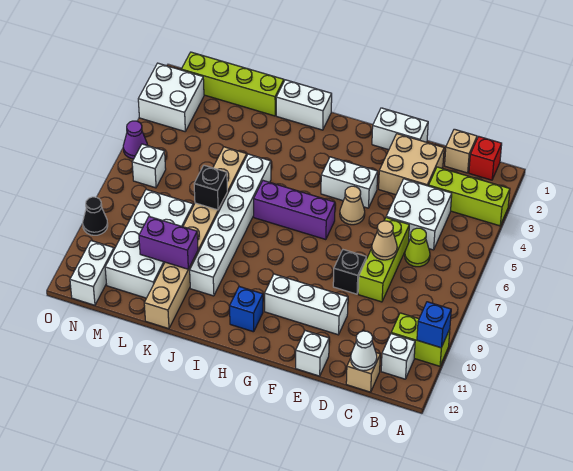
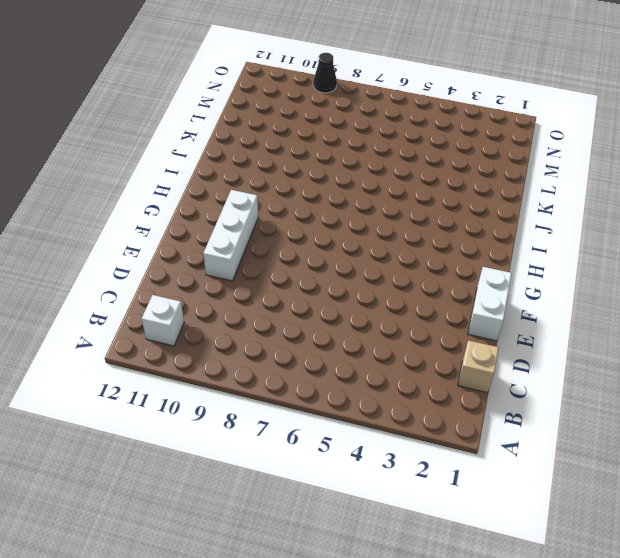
none -> lime brick A3:C3 level 1
none -> lime brick A10:B10 level 1
none -> red brick B1 level 1
none -> white brick C4:D5 level 1

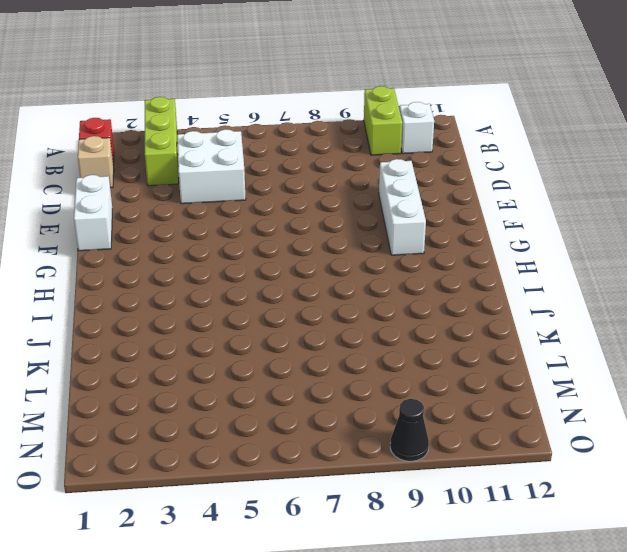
none -> lime cone C6 level 1
none -> tan brick C12 level 1
none -> tan brick D2:E3 level 1
none -> lime brick D6:D8 level 1

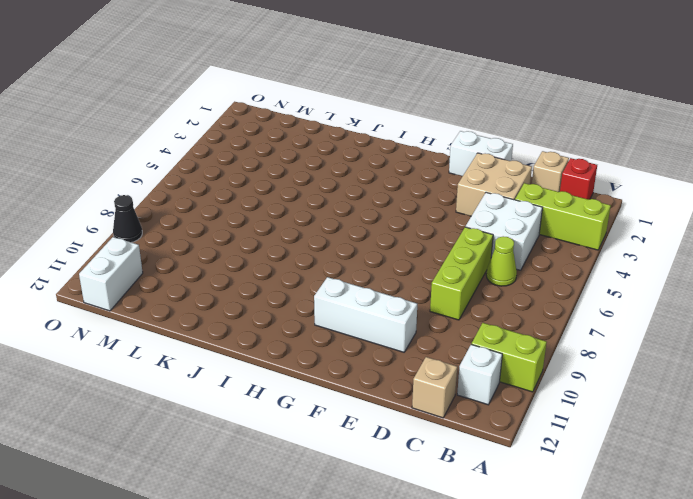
none -> black brick E8 level 1
none -> white brick E12 level 1
none -> white brick F4:G4 level 1
none -> tan cone F5 level 1

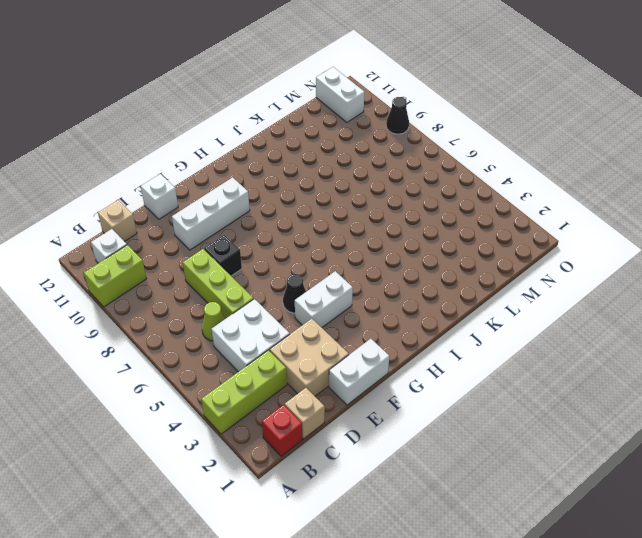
black cone F5 level 1 -> tan cone F5 level 1
none -> purple brick G6:I6 level 1
none -> blue brick H11 level 1
none -> white brick I1:J1 level 1
none -> white brick J5:J10 level 1

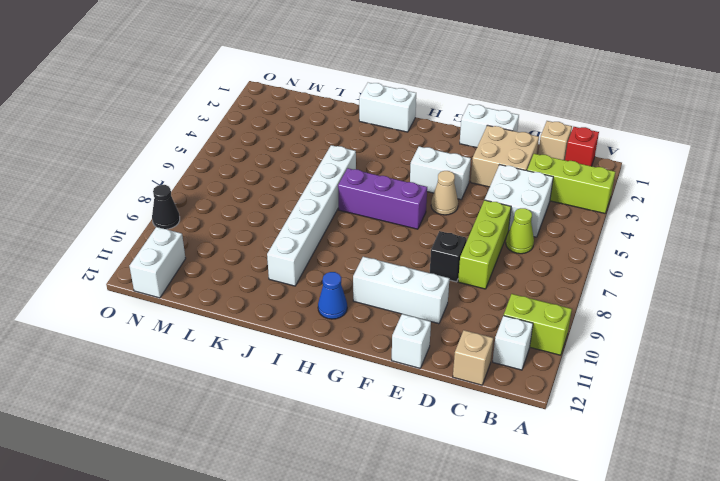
blue cone H11 level 1 -> blue brick H11 level 1
none -> lime brick K1:N1 level 1
none -> tan brick K5:K12 level 1
none -> white brick L8:M11 level 1
none -> white brick N2:O3 level 1

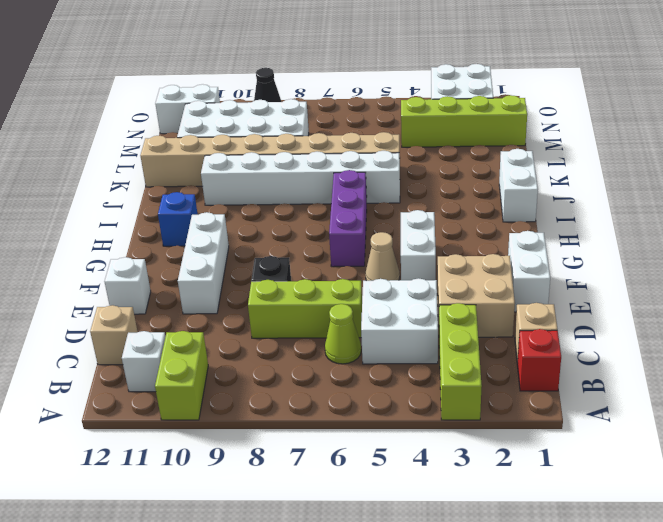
lime brick M1:M4 level 1 -> lime brick K1:N1 level 1
none -> white brick N6 level 1
none -> purple cone O5 level 1
none -> blue brick A10 level 2
none -> white cone C12 level 2

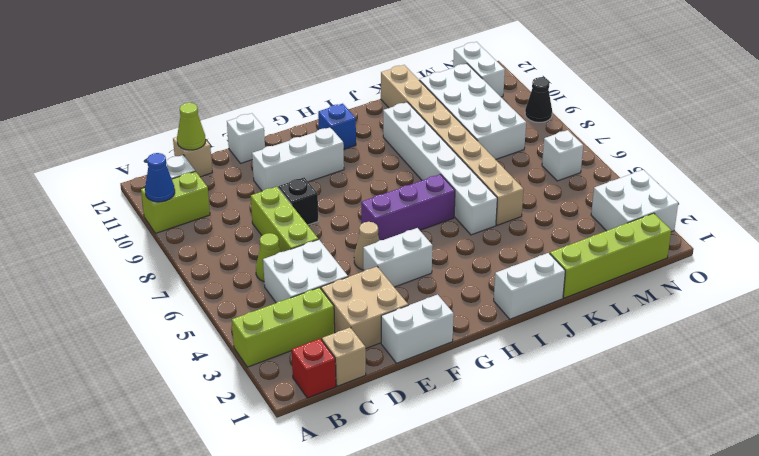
blue cone A10 level 2 -> blue brick A10 level 2
lime cone C12 level 2 -> white cone C12 level 2
none -> purple cone O5 level 1
none -> tan cone D7 level 2
none -> black brick K7 level 2
none -> purple brick K10:L10 level 2

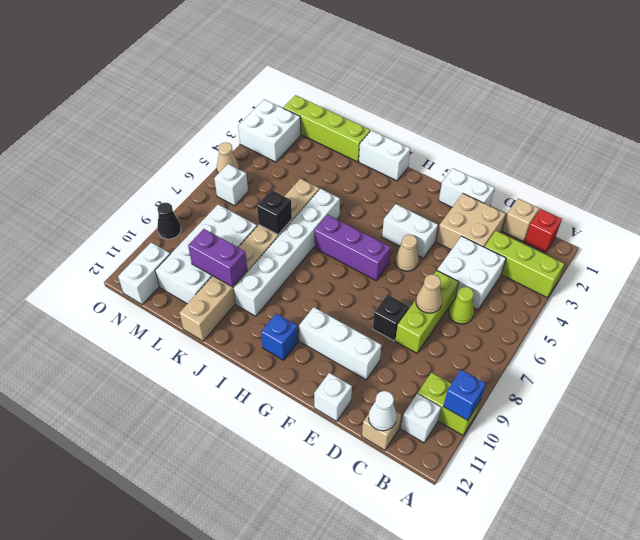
tan cone O5 level 1 -> purple cone O5 level 1

